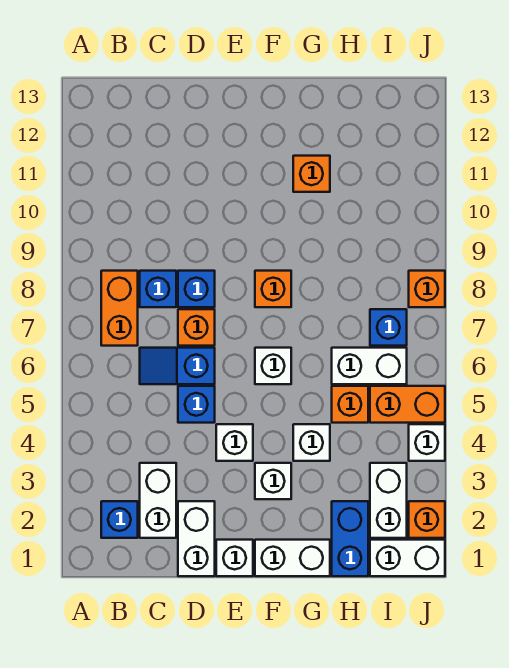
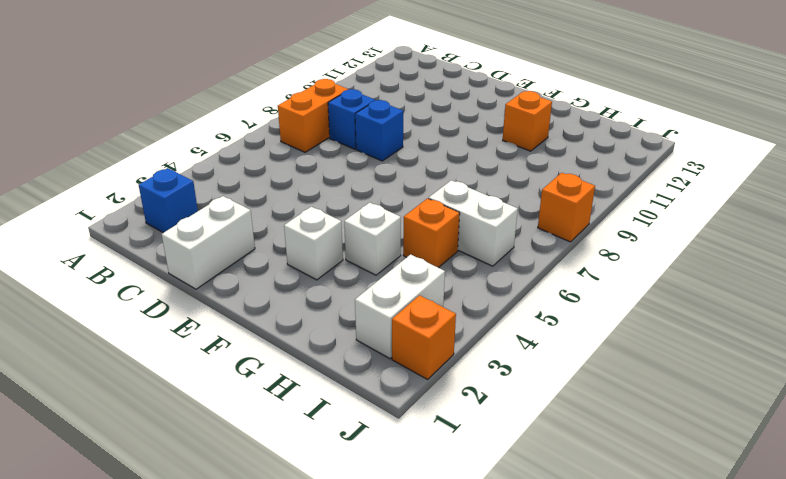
none -> white brick C2:C3 level 1
none -> blue slope C6:D6 level 1 top D
none -> blue brick D5 level 1

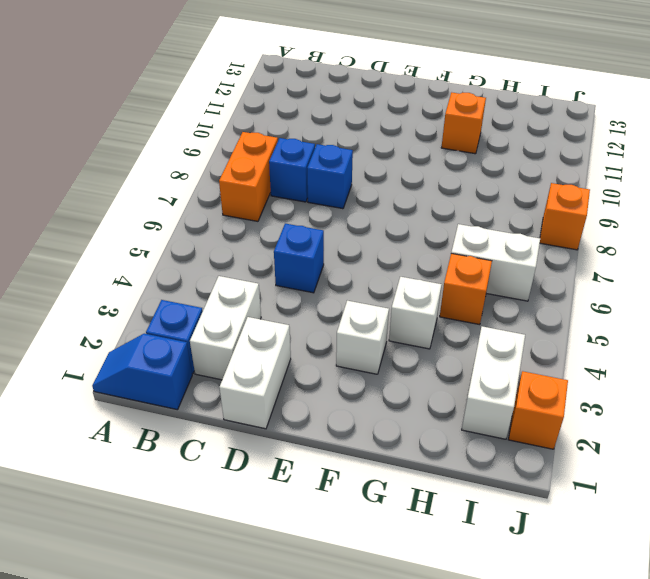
blue slope A1:B1 level 1 top B -> blue slope C6:D6 level 1 top D
none -> orange brick D7 level 1
none -> white brick E1 level 1
none -> white brick E4 level 1

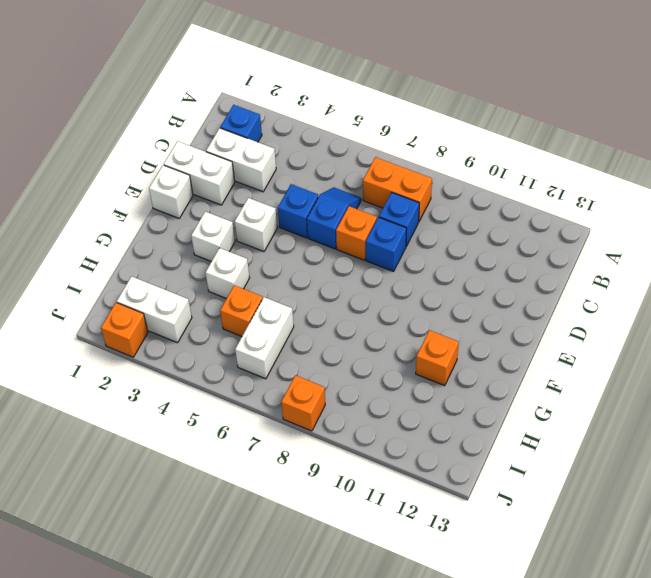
none -> white brick F1:G1 level 1
none -> white brick F6 level 1
none -> orange brick F8 level 1

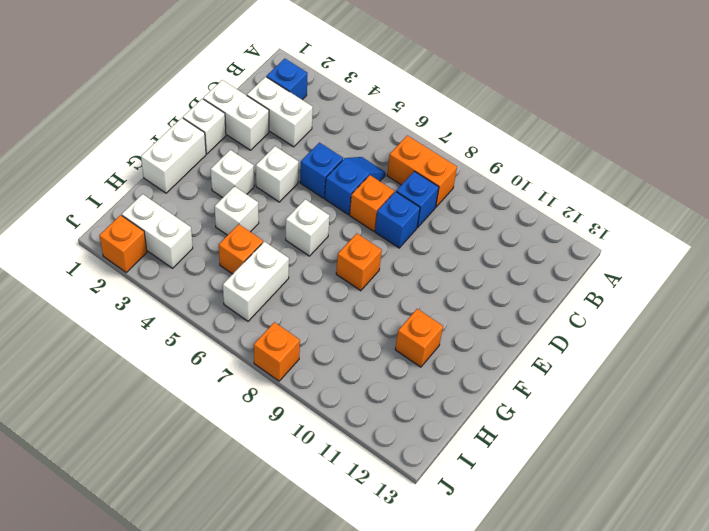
none -> blue brick H1:H2 level 1
none -> white brick I1:J1 level 1
none -> orange brick I5:J5 level 1

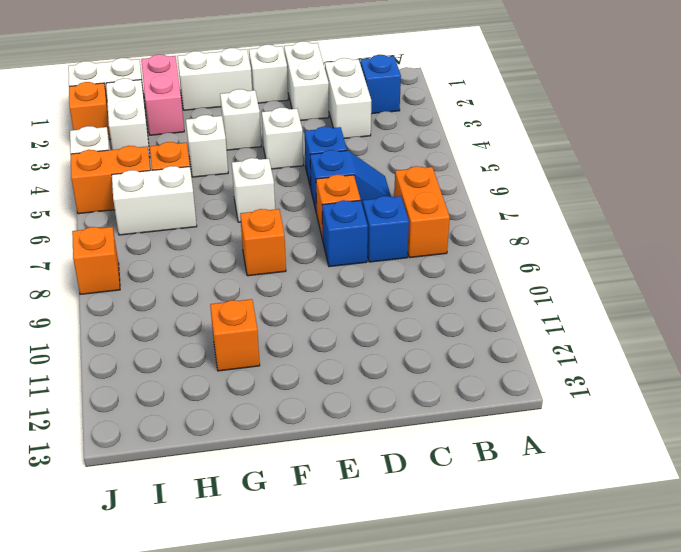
pink brick H1:H2 level 1 -> blue brick H1:H2 level 1
none -> blue brick I7 level 1

